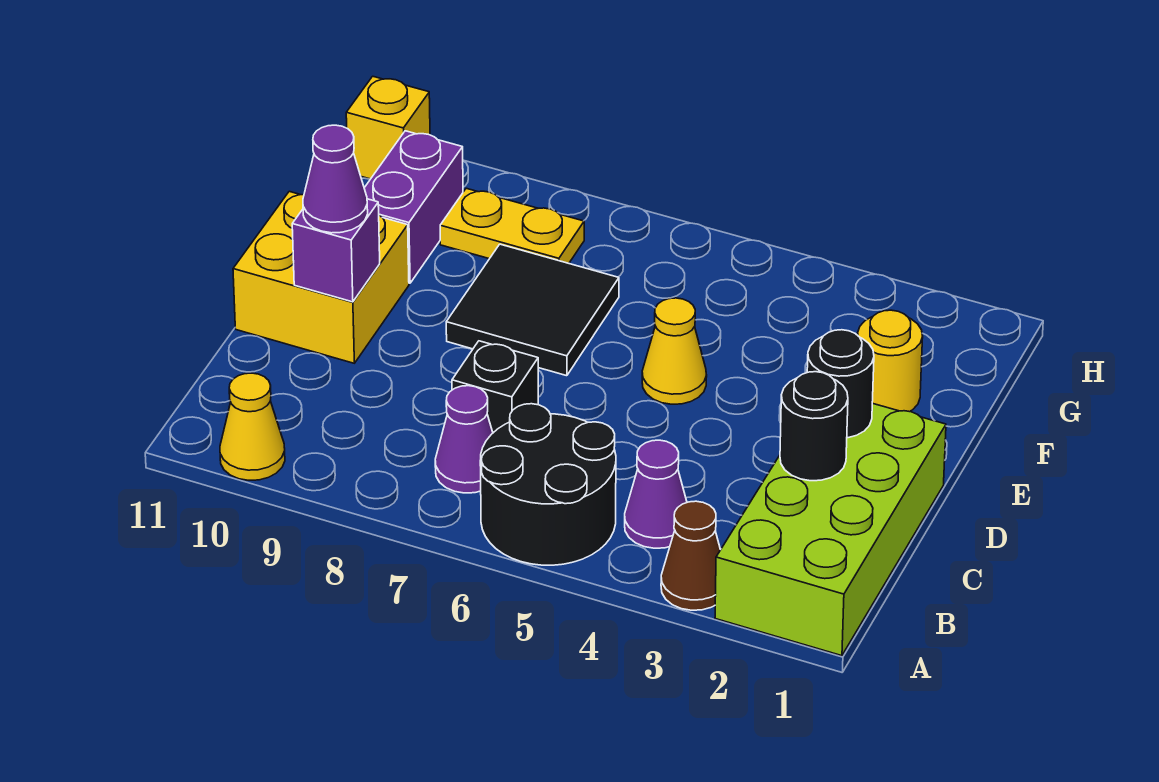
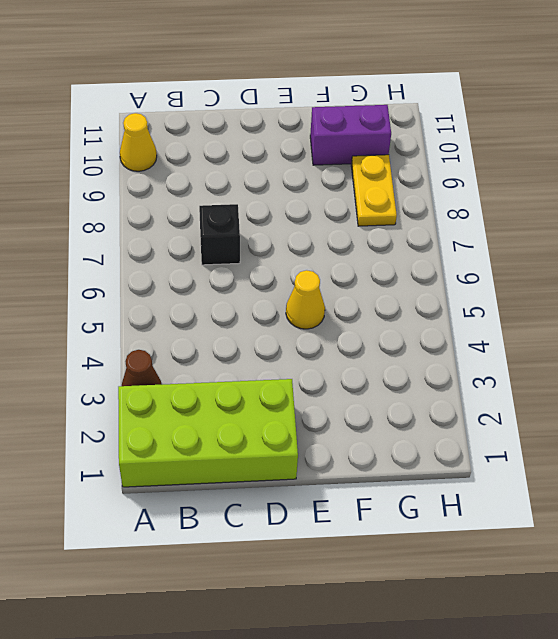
none -> black round brick A5:B6 level 1
none -> purple cone B4 level 1
none -> purple cone B7 level 1

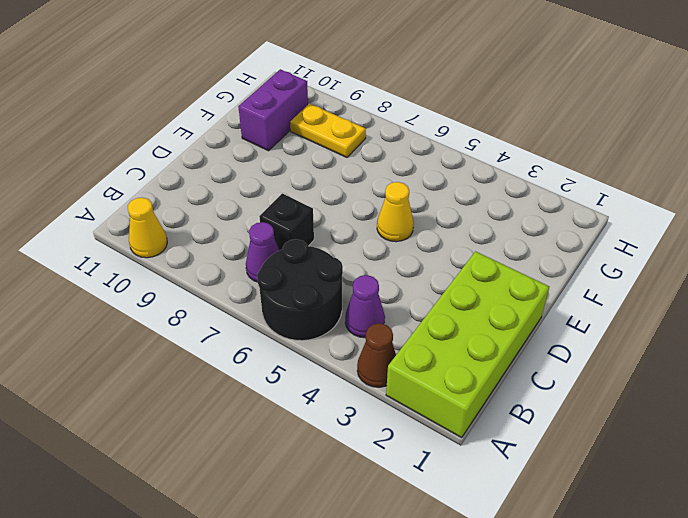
none -> yellow brick D10:E11 level 1
none -> black tile E7:F8 level 1
none -> yellow round brick F2 level 1

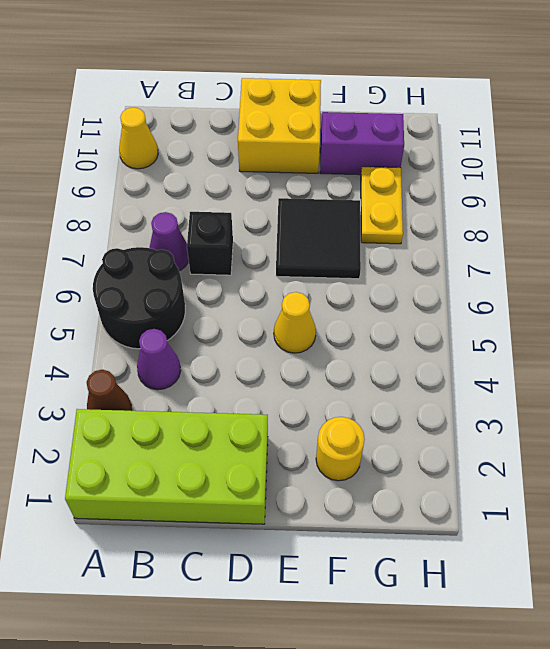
none -> yellow brick H11 level 1
none -> black round brick C2 level 2
none -> black round brick D2 level 2

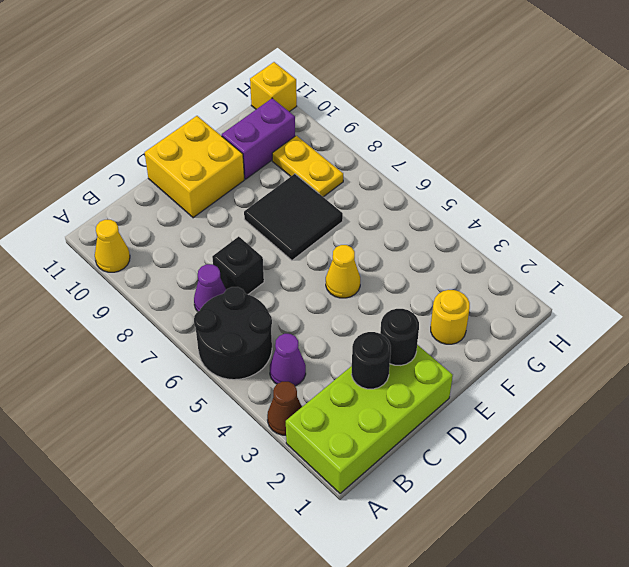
none -> purple brick D10 level 2
none -> purple cone D10 level 3

